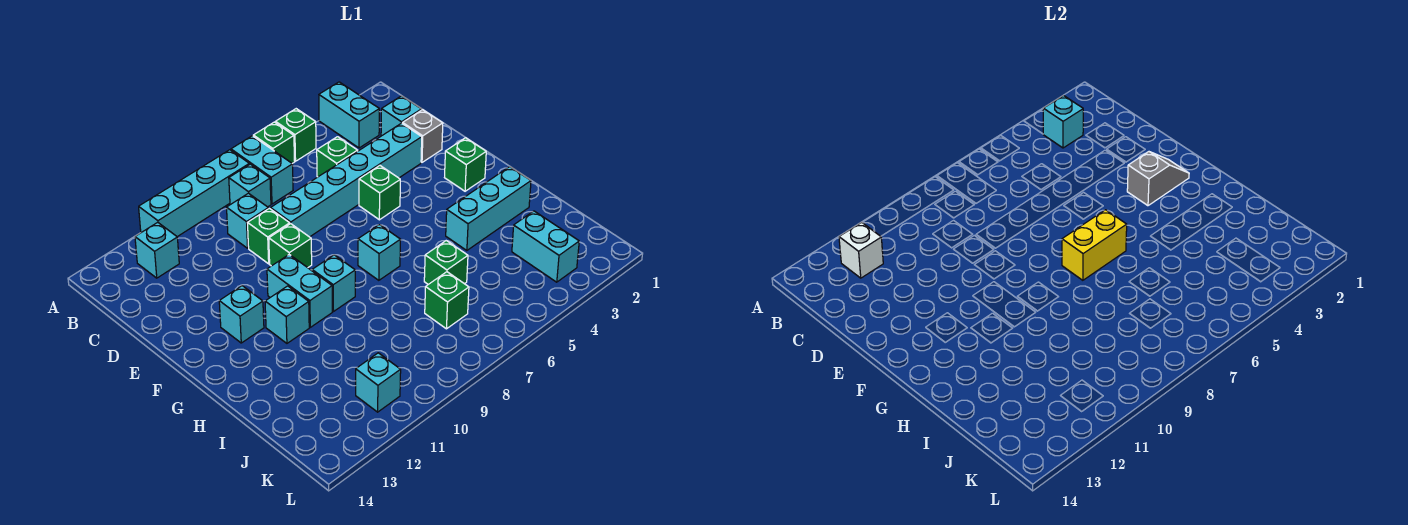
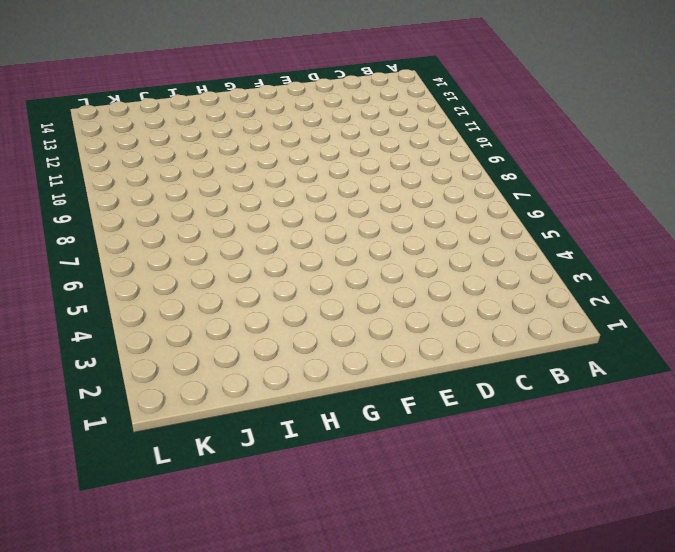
none -> cyan brick A3:B3 level 1
none -> green brick A5 level 1
none -> green brick A6 level 1
none -> cyan brick A7:B7 level 1

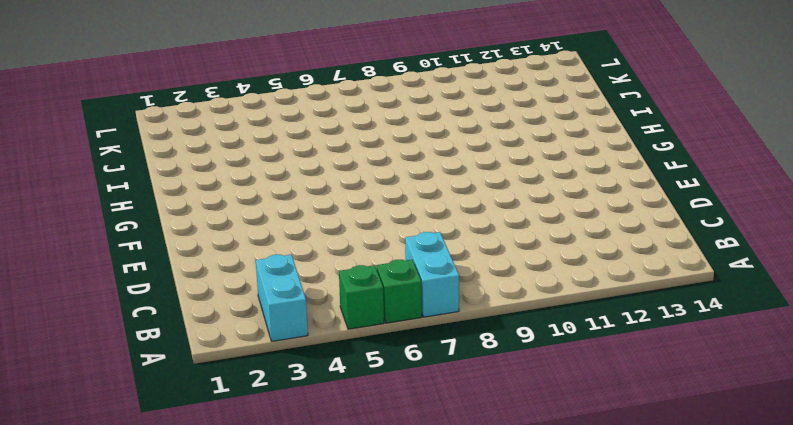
none -> cyan brick A8:A11 level 1
none -> cyan brick B8 level 1
none -> cyan brick B12 level 1
none -> cyan brick C2 level 1

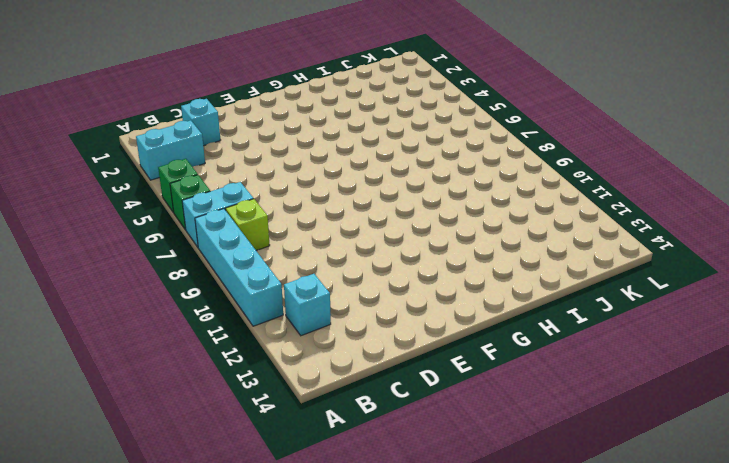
lime brick B8 level 1 -> cyan brick B8 level 1
none -> green brick C5 level 1
none -> cyan brick C9 level 1
none -> grey brick D2 level 1
none -> cyan brick D3:D8 level 1

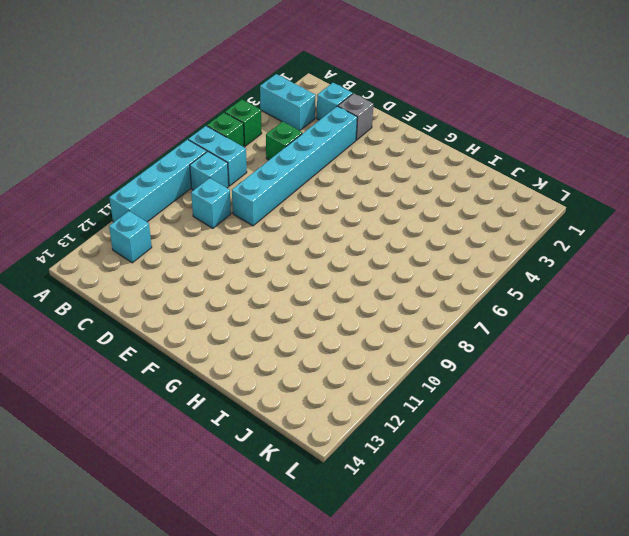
none -> green brick D9 level 1
none -> green brick E5 level 1
none -> green brick E9 level 1
none -> green brick F2 level 1

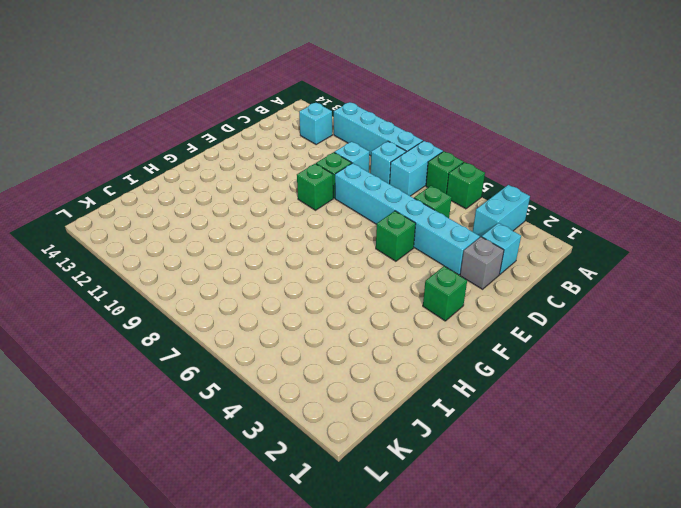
none -> cyan brick F10:G10 level 1
none -> cyan brick F12 level 1
none -> cyan brick G7 level 1
none -> cyan brick G9 level 1

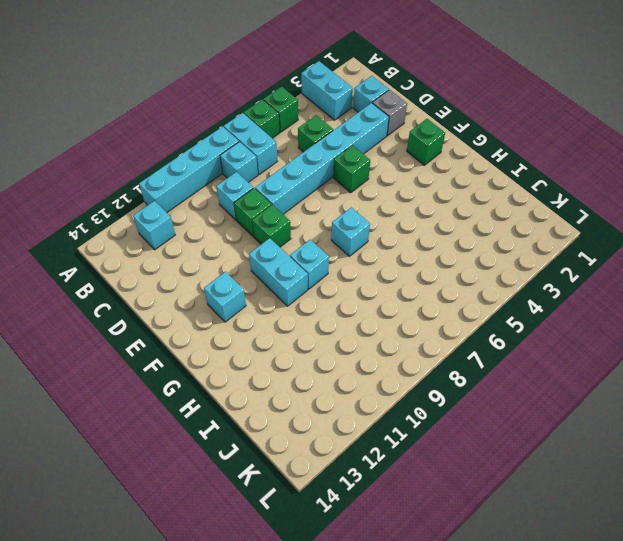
none -> cyan brick G11 level 1
none -> cyan brick H2:H4 level 1
none -> green brick I6 level 1
none -> cyan brick J3:K3 level 1

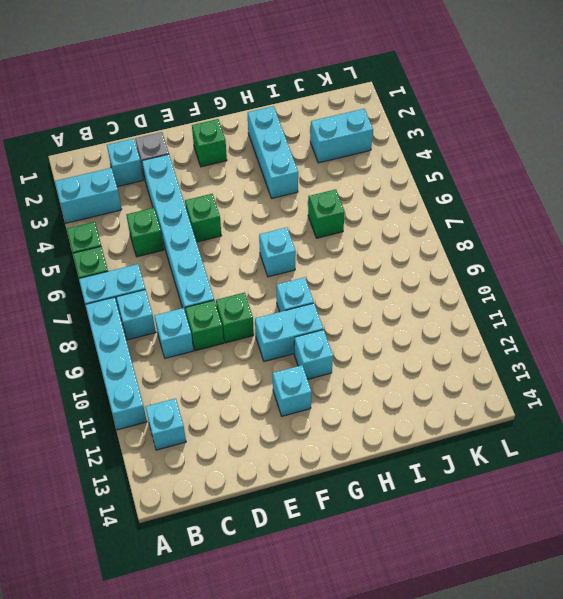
none -> green brick J7 level 1
none -> cyan brick K11 level 1
none -> cyan brick B3 level 2
none -> white brick B12 level 2

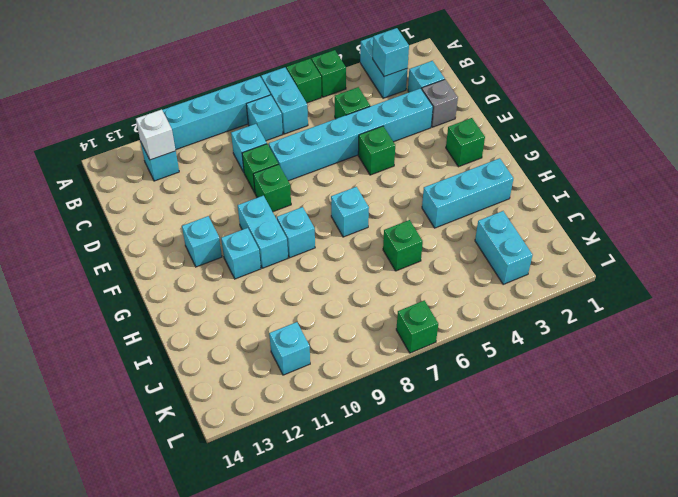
green brick L7 level 1 -> green brick J7 level 1
none -> grey slope F2:F3 level 2 top 3
none -> yellow brick G6:G7 level 2

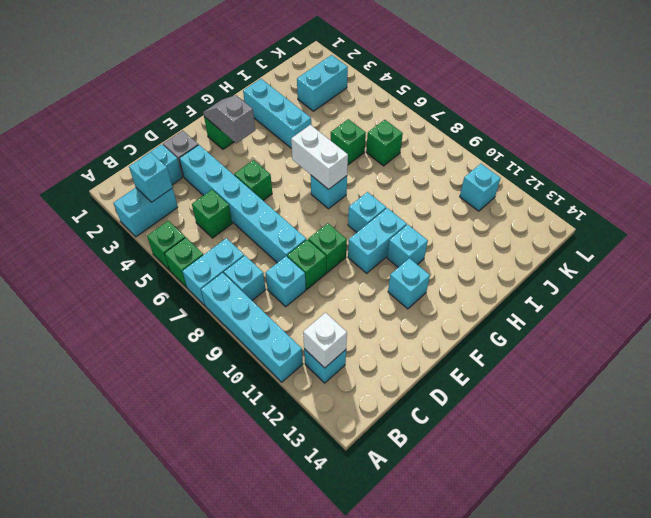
white brick G6:G7 level 2 -> yellow brick G6:G7 level 2

